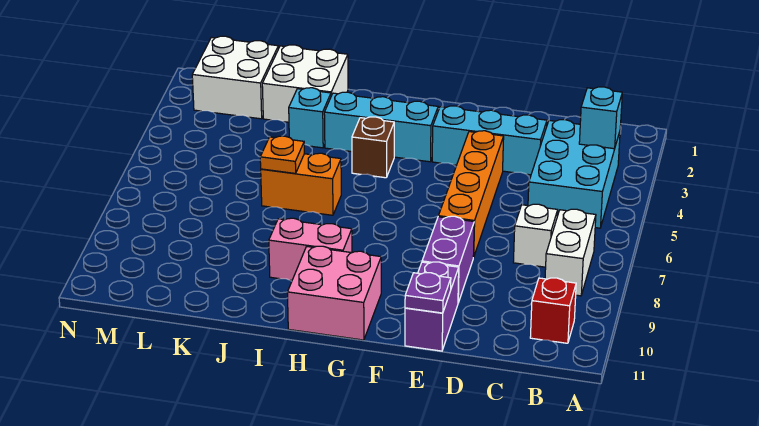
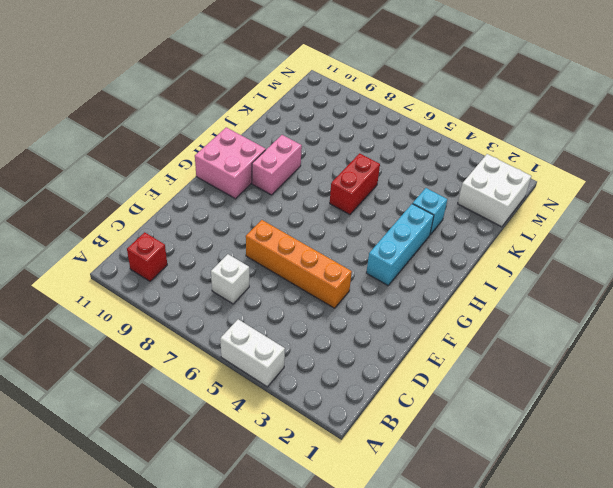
white brick A4:A5 level 1 -> white brick B7:B8 level 1
red brick I6:J6 level 1 -> orange brick I6:J6 level 1
none -> cyan brick B3:C5 level 1
none -> cyan brick D3:F3 level 1
none -> purple brick E8:E9 level 1

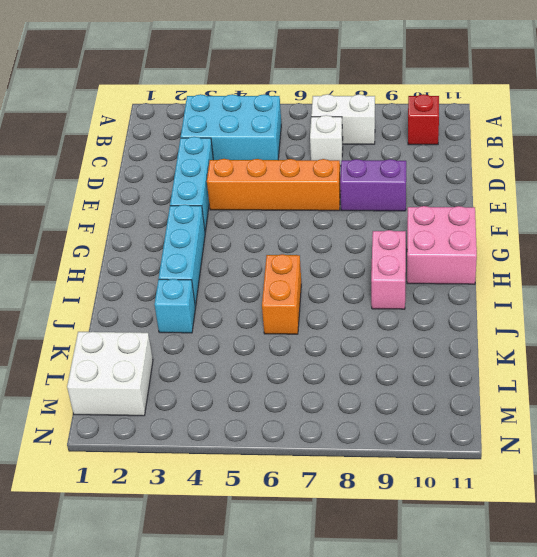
none -> purple brick E10:E11 level 1
none -> brown brick H4 level 1
none -> white brick J1:K2 level 1

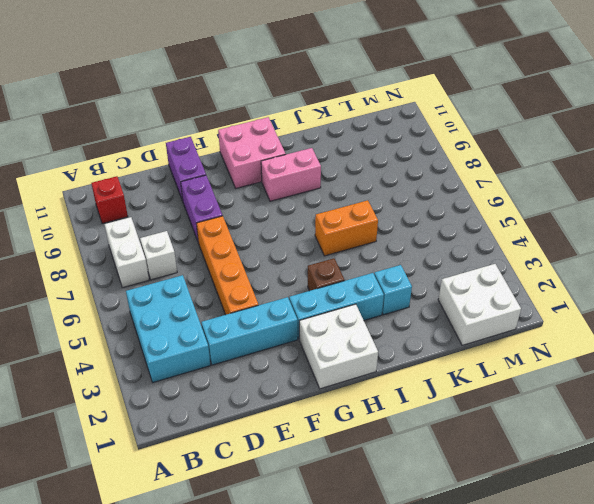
white brick G1:H2 level 1 -> white brick J1:K2 level 1
none -> cyan brick B3 level 2
none -> purple plate E11 level 2
none -> orange plate J6 level 2

